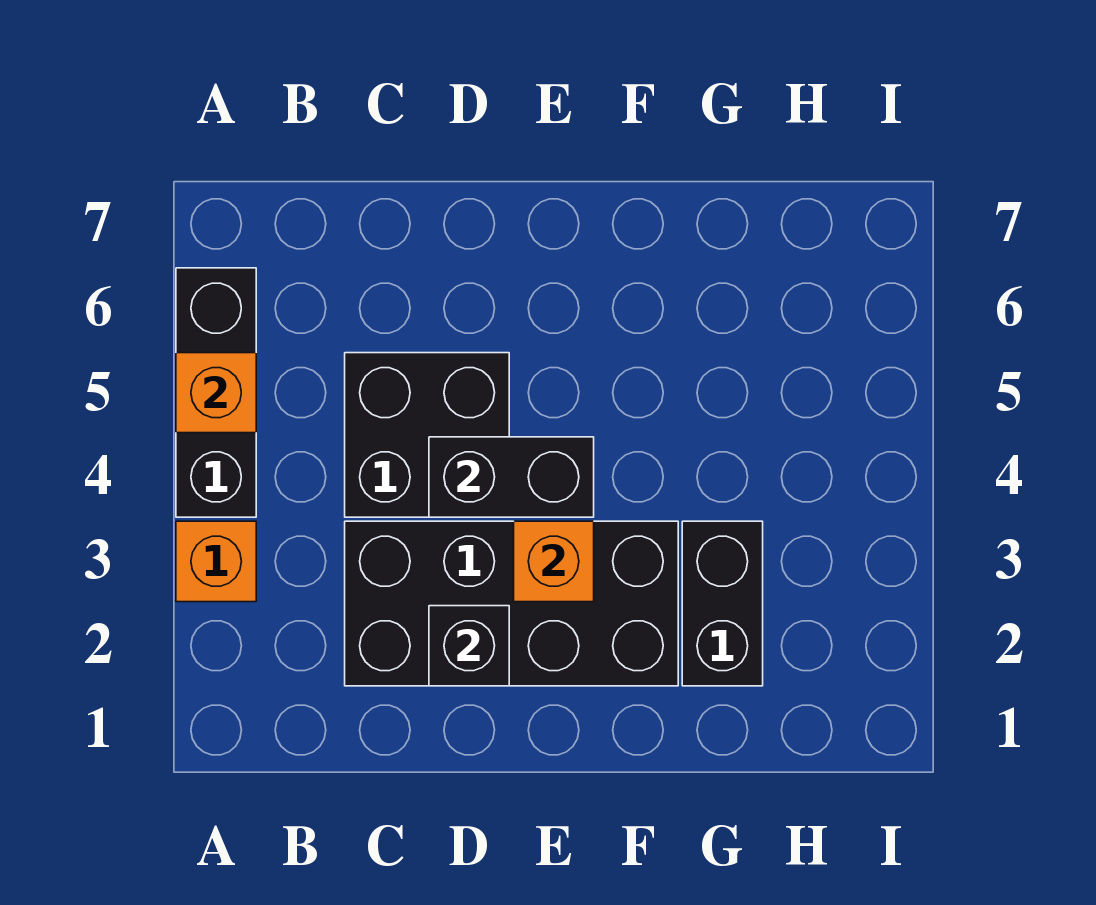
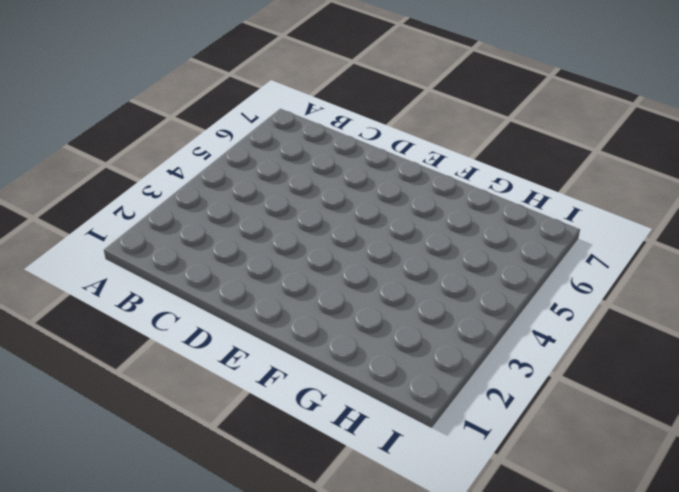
none -> orange brick A3 level 1
none -> black brick A4:A6 level 1

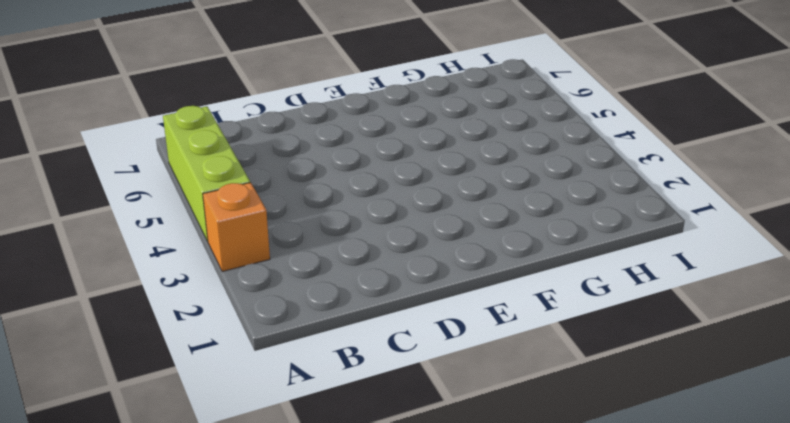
lime brick A4:A6 level 1 -> black brick A4:A6 level 1
none -> black brick C2:F3 level 1
none -> black brick C4:D5 level 1

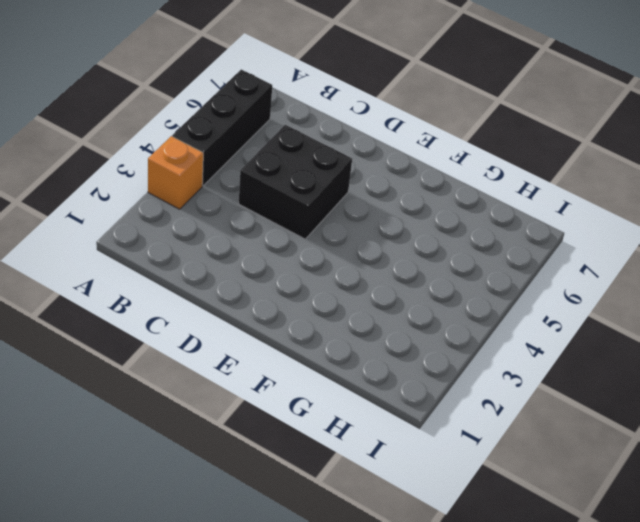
none -> black brick C2:F3 level 1
none -> black brick G2:G3 level 1

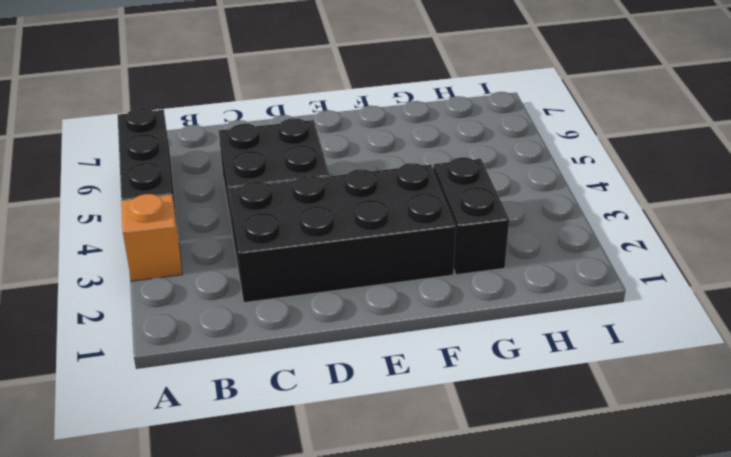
none -> orange brick A5 level 2
none -> black brick D2 level 2

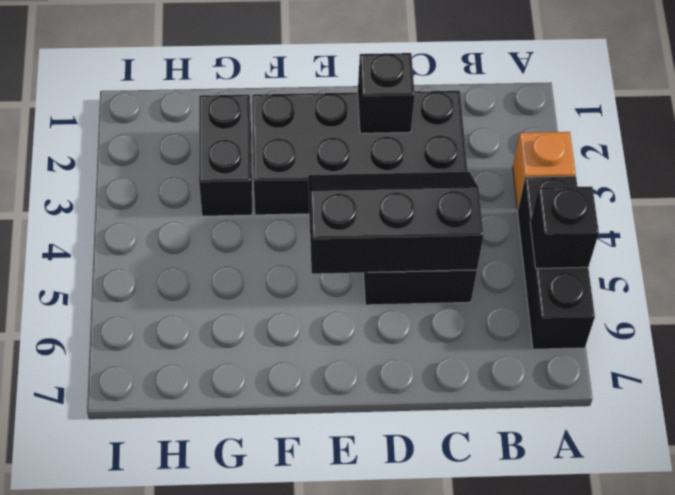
black brick A5 level 2 -> orange brick A5 level 2
black slope C4:E5 level 2 top 5 -> black brick D4:E4 level 2
none -> orange brick E3 level 2

